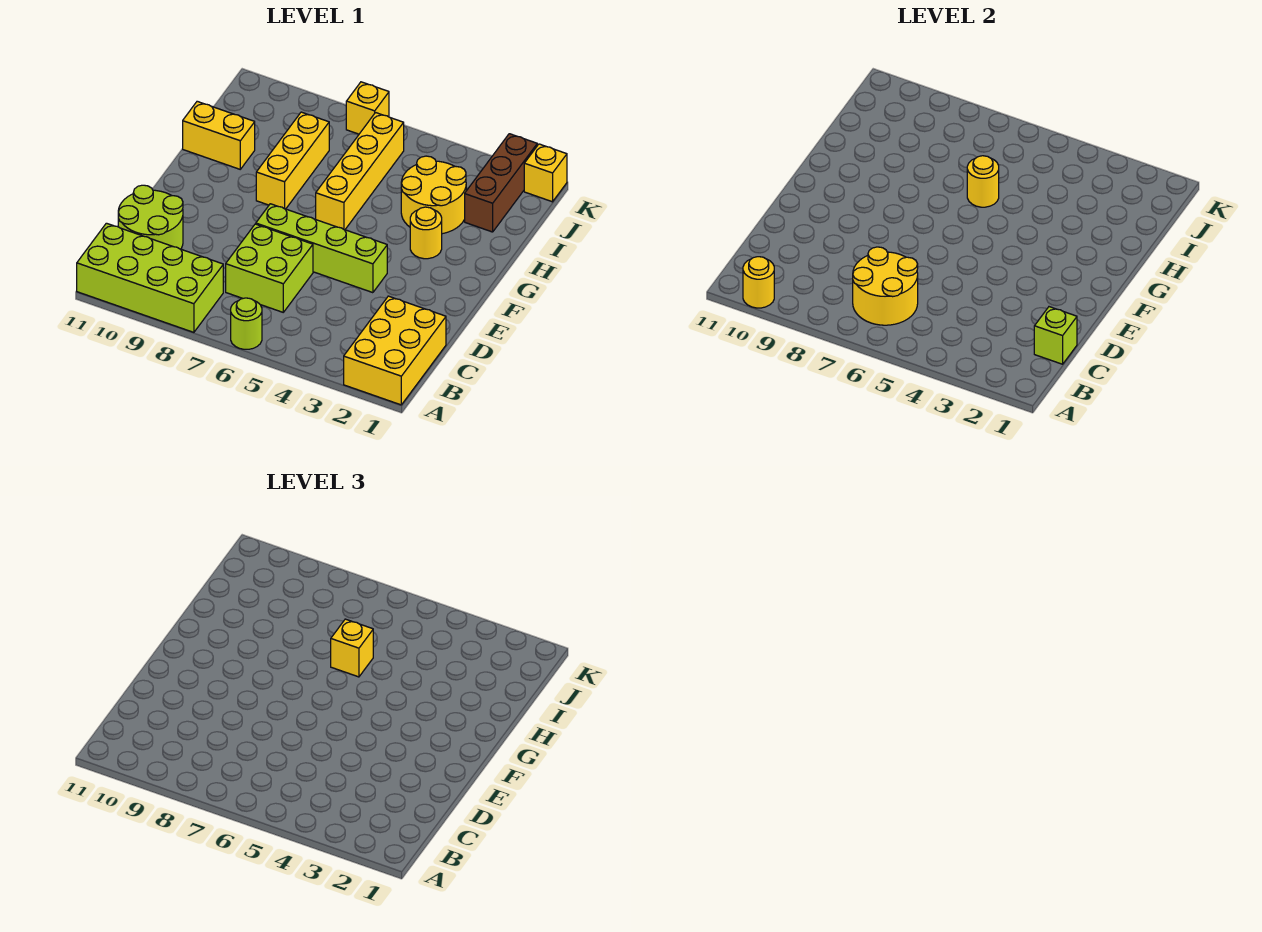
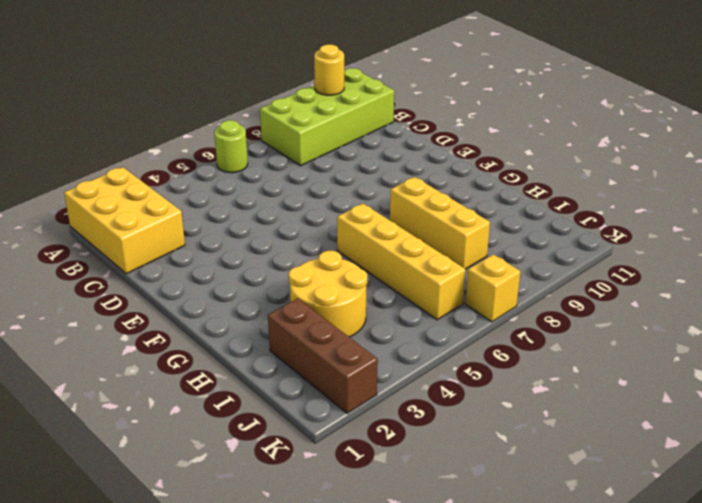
none -> lime brick C6:D7 level 1
none -> lime round brick C10:D11 level 1
none -> lime brick E4:E7 level 1

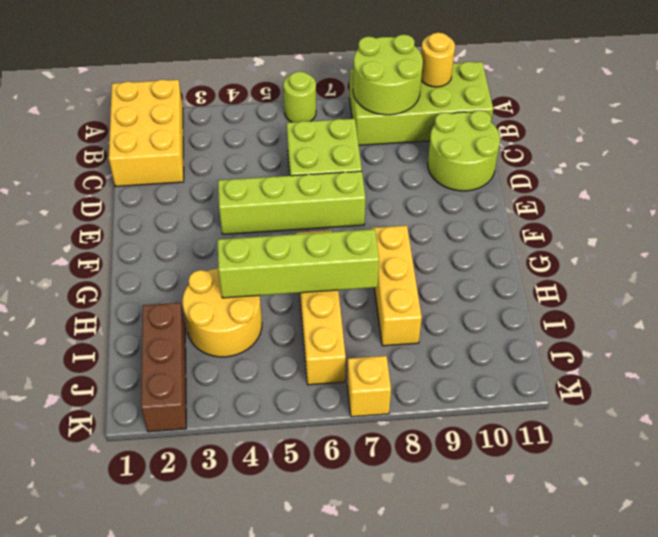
lime round brick A8:B9 level 2 -> none
lime brick H4:H7 level 2 -> yellow round brick H6 level 2
none -> yellow round brick G3 level 1
none -> yellow brick H10:H11 level 1
none -> yellow brick K1 level 1

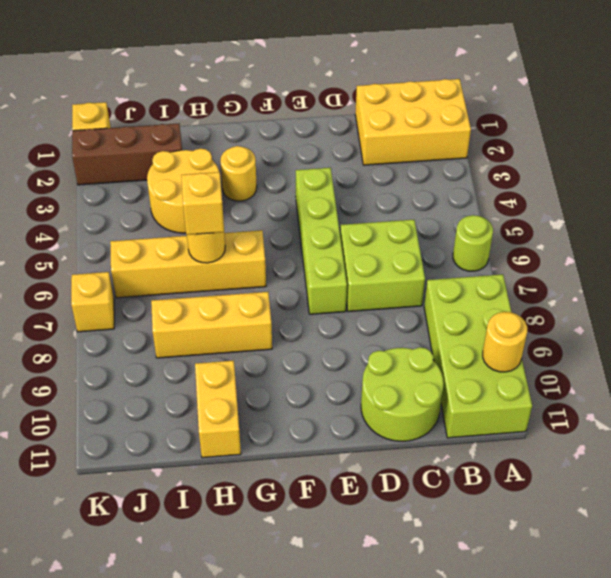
none -> yellow round brick B6:C7 level 2
none -> lime brick C1 level 2

